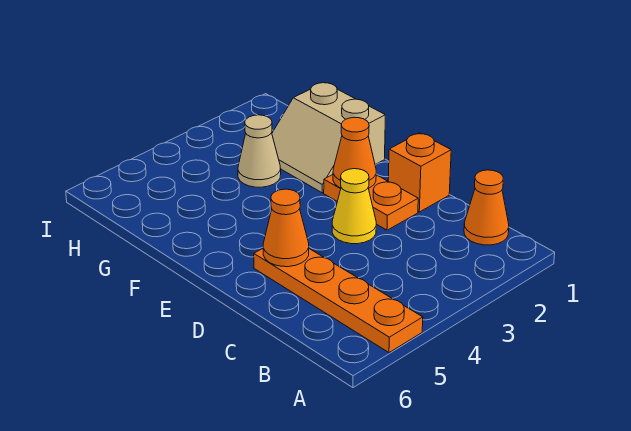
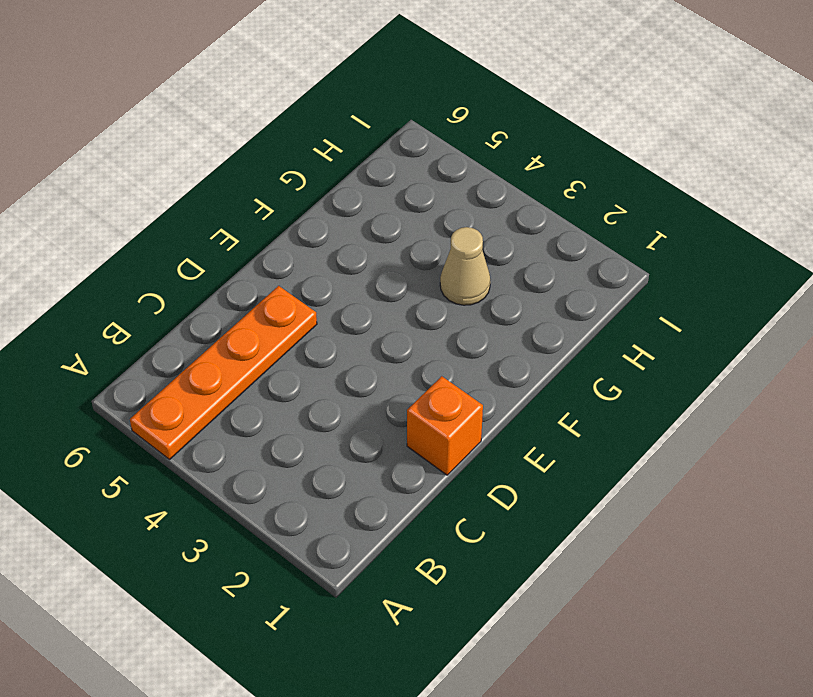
none -> orange cone B1 level 1
none -> orange plate D2:E2 level 1

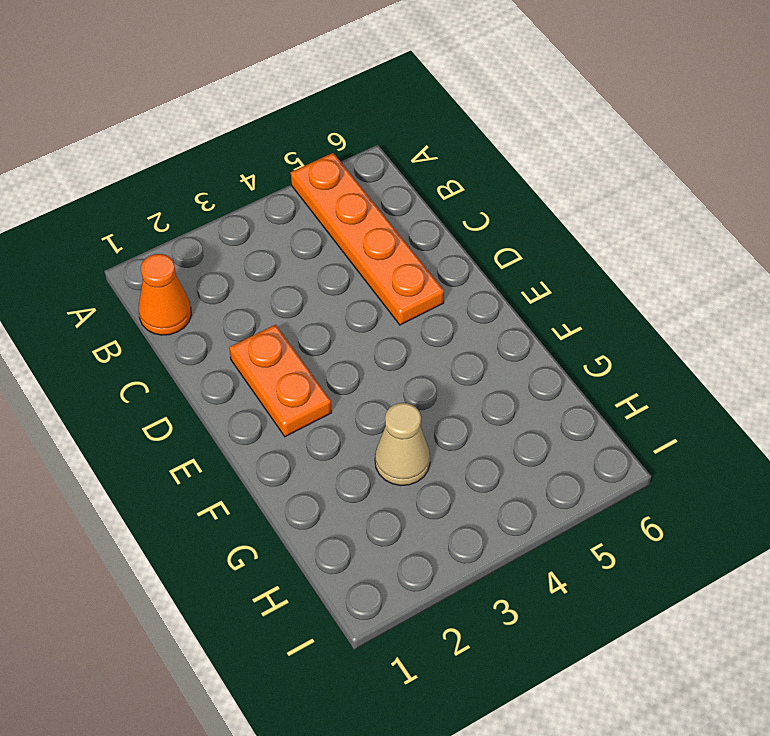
none -> orange brick D1 level 1
none -> yellow cone D3 level 1

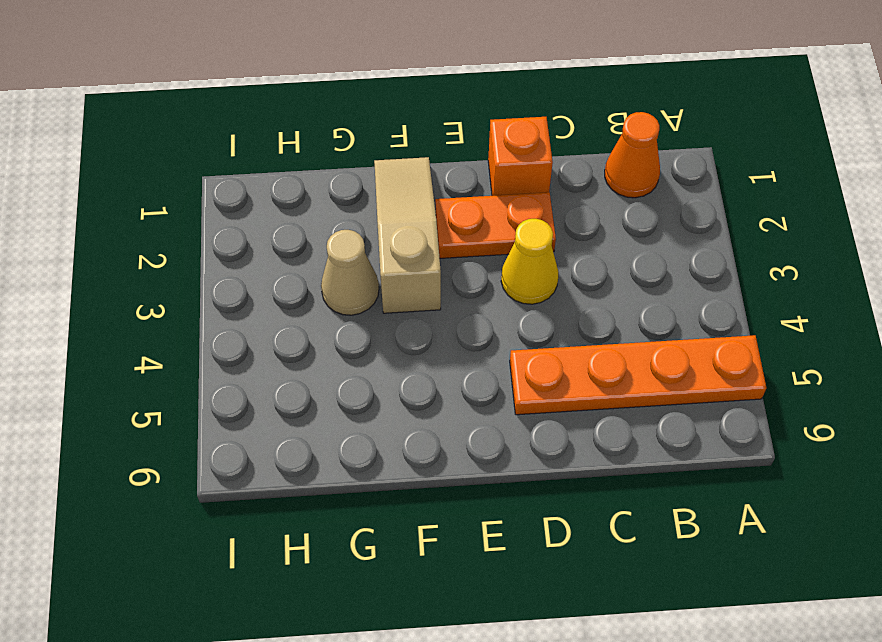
tan slope F1:F3 level 1 top 3 -> tan slope F1:G2 level 1 top 1
none -> orange cone D5 level 2
none -> orange cone E2 level 2

